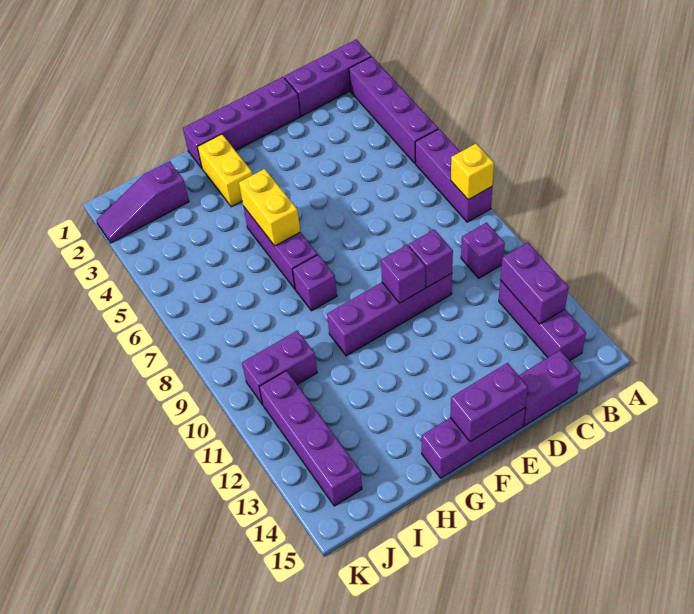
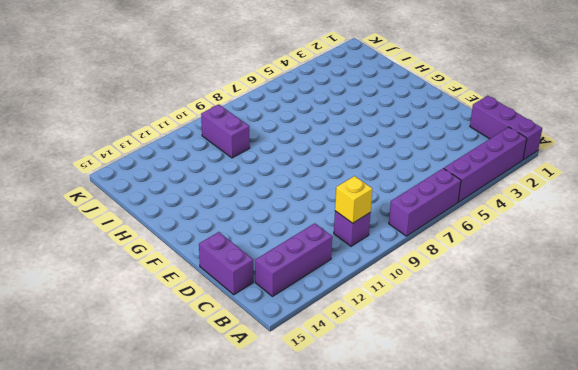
yellow brick B10 level 2 -> yellow brick A8 level 2
none -> purple brick D1:G1 level 1
none -> purple brick D10:G10 level 1
none -> purple brick E15:G15 level 1

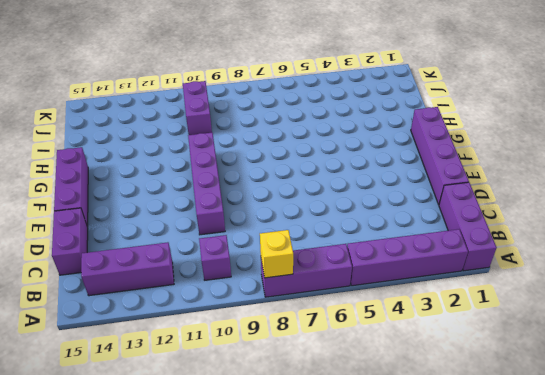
none -> yellow brick G2:G3 level 1
none -> purple brick G5:G7 level 1
none -> purple brick G8 level 1

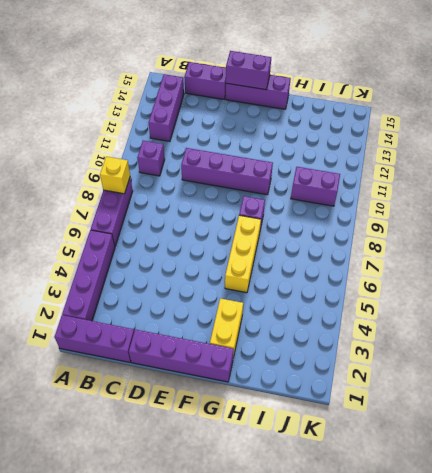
yellow brick G5:G7 level 1 -> purple brick G5:G7 level 1
none -> purple slope I2:K2 level 1 top I
none -> purple brick J11:J14 level 1
none -> purple brick B12:B13 level 2

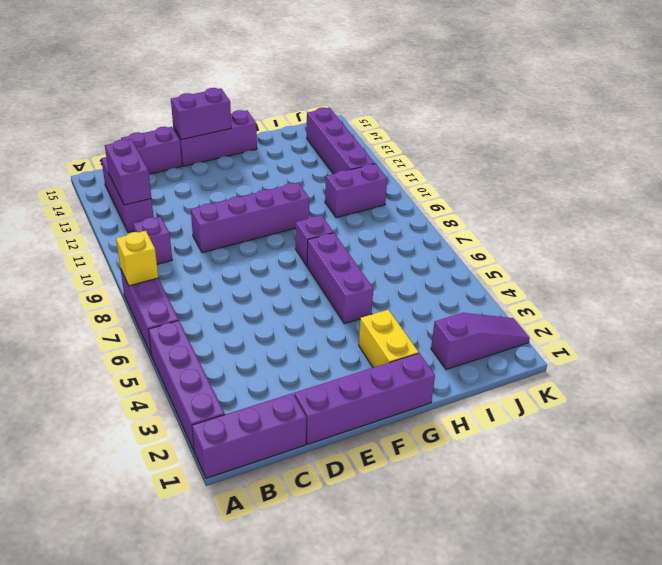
none -> purple brick D10 level 2
none -> purple brick E10 level 2
none -> yellow brick G5:G6 level 2

